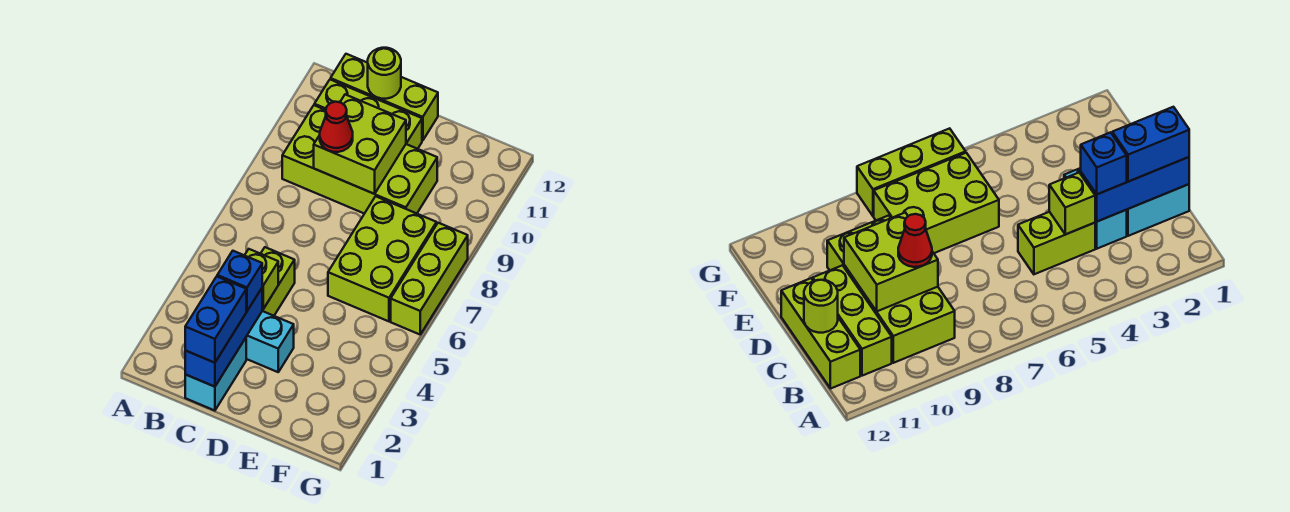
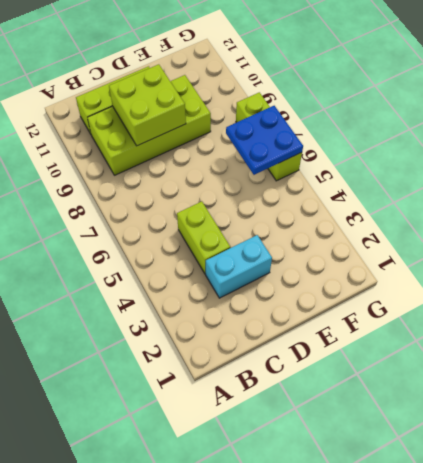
blue plate F6:G7 level 2 -> none
none -> lime brick B12:D12 level 1
none -> cyan brick C1:C2 level 1
none -> lime brick E6:F8 level 1

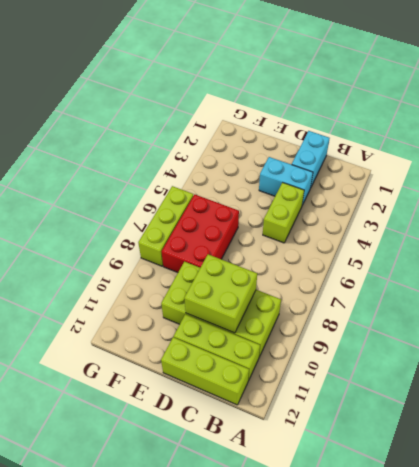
red brick E6:F8 level 1 -> lime brick E6:F8 level 1
none -> blue brick C1:C3 level 2
none -> lime brick C4 level 2
none -> lime round brick C12 level 2

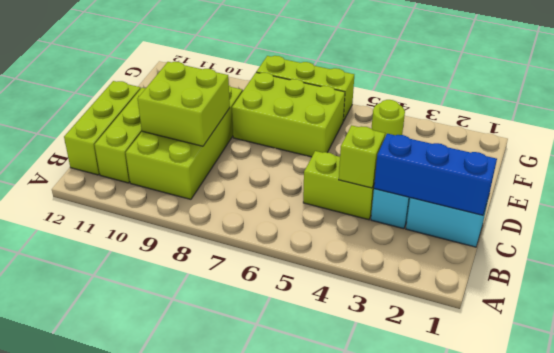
lime round brick F4 level 1 -> lime round brick C12 level 2
none -> blue brick C1:C2 level 3
none -> blue brick C3 level 3
none -> red cone C9 level 3

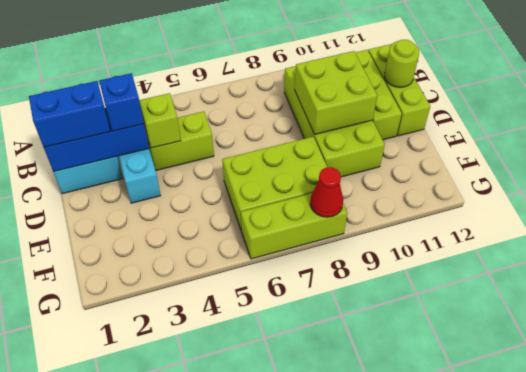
red cone G8 level 2 -> red cone C9 level 3

